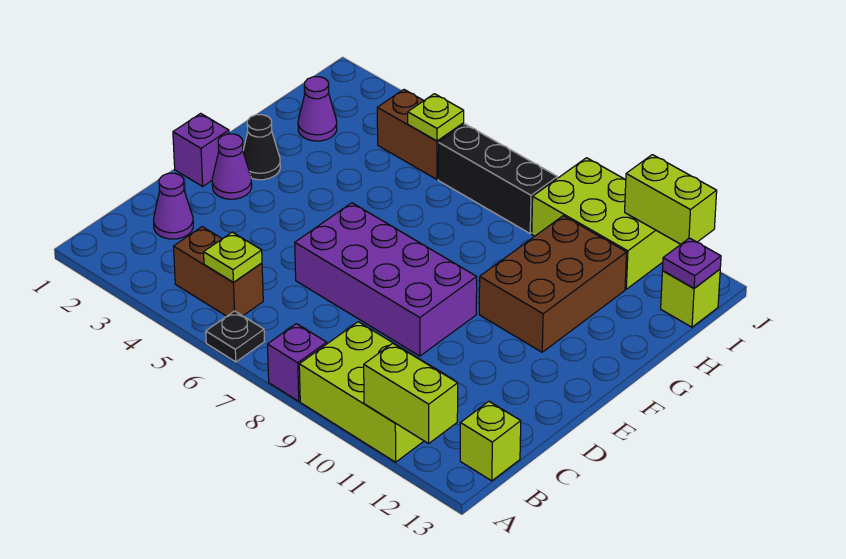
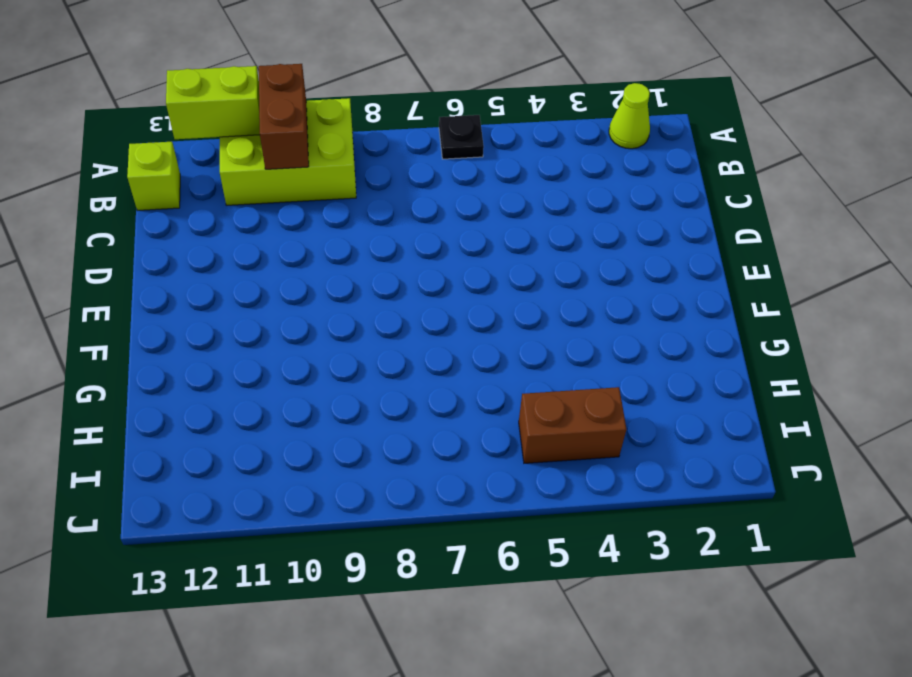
lime cone A2 level 1 -> none
brown brick A10:B10 level 2 -> brown brick B4:B5 level 1
none -> purple brick A8 level 1
none -> purple cone C2 level 1
none -> purple brick D6:E9 level 1

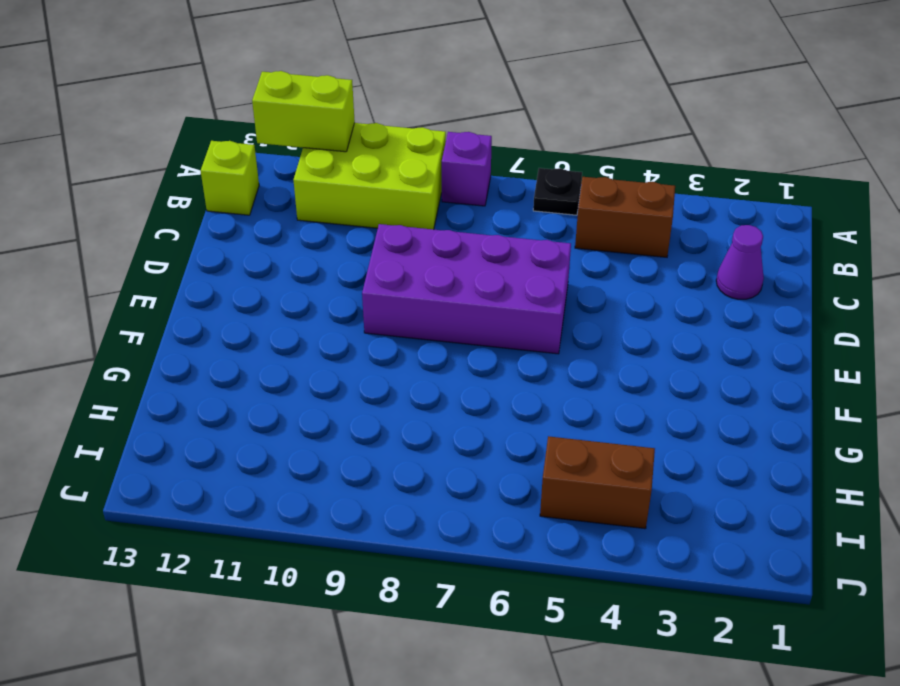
none -> purple brick E1 level 1
none -> purple cone E2 level 1
none -> black cone F2 level 1

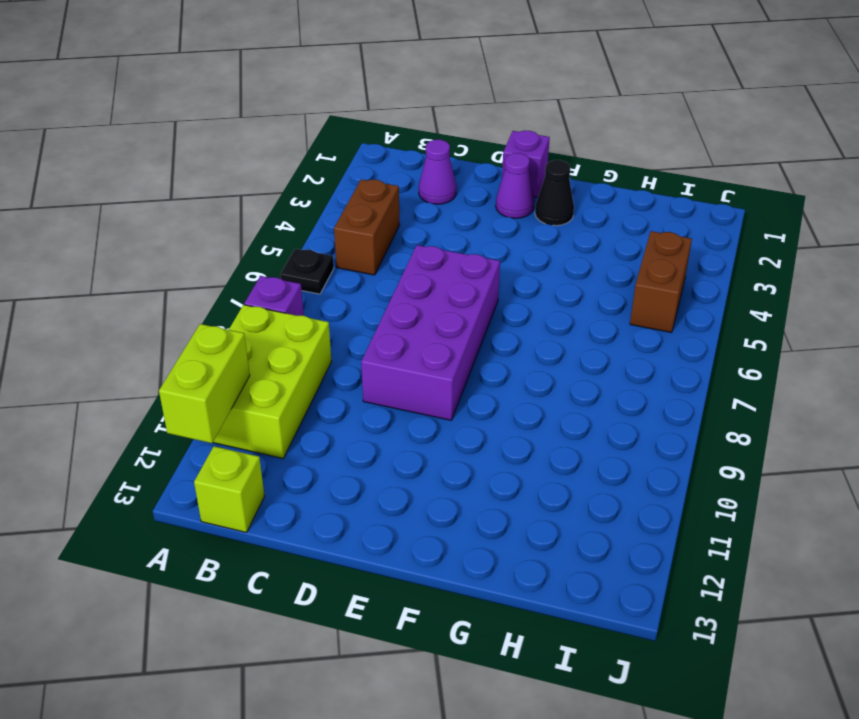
none -> brown brick F10:H11 level 1
none -> purple cone H2 level 1
none -> black brick I6:I8 level 1

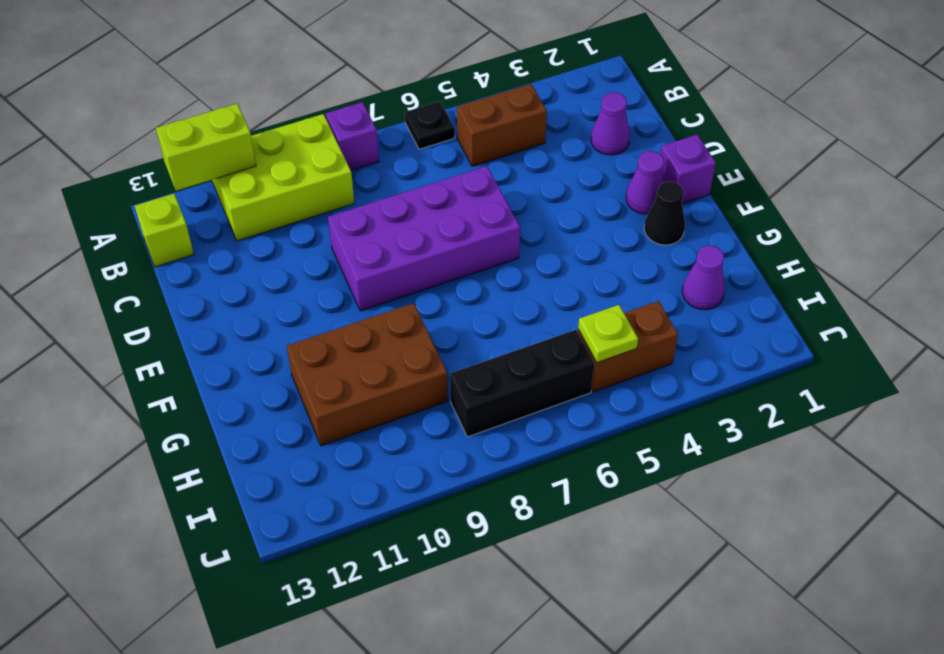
brown brick G9:H11 level 1 -> brown brick F10:H11 level 1
none -> lime brick I9:J11 level 1
none -> lime brick I13 level 1
none -> lime plate B5 level 2

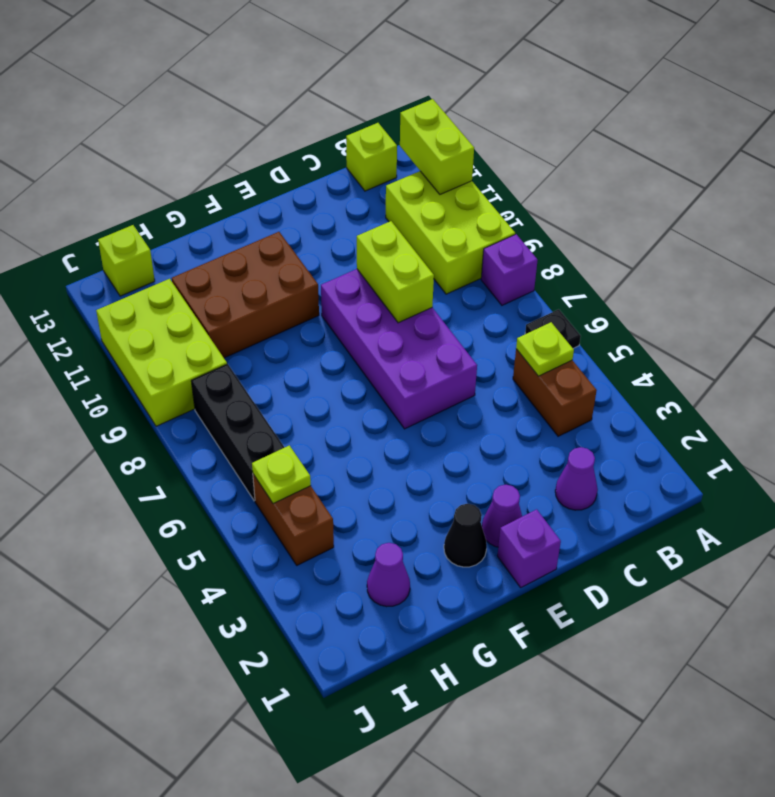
lime brick D8:D9 level 2 -> lime brick J11:J12 level 2
none -> purple plate I13 level 2

